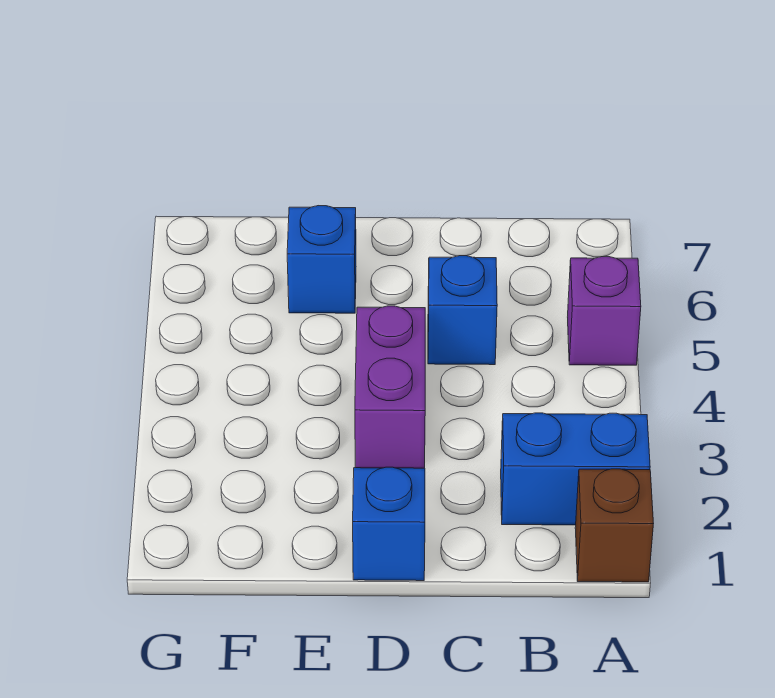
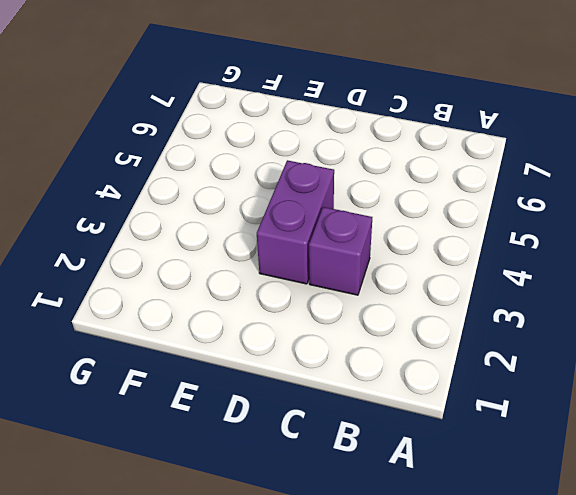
purple brick C3 level 1 -> purple brick A5 level 1
none -> brown brick A1 level 1
none -> blue brick A2:B2 level 1

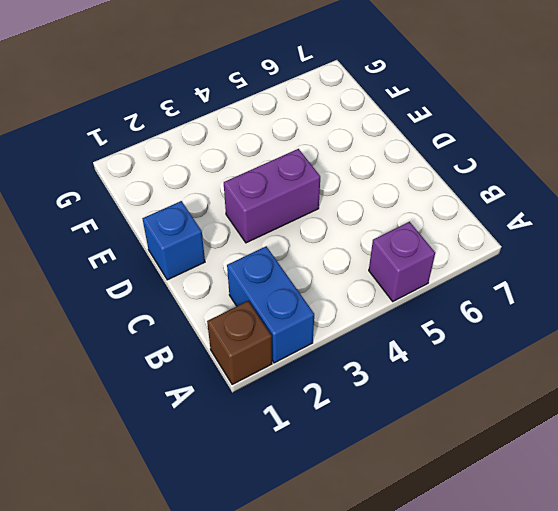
none -> blue brick C5 level 1
none -> blue brick E6 level 1

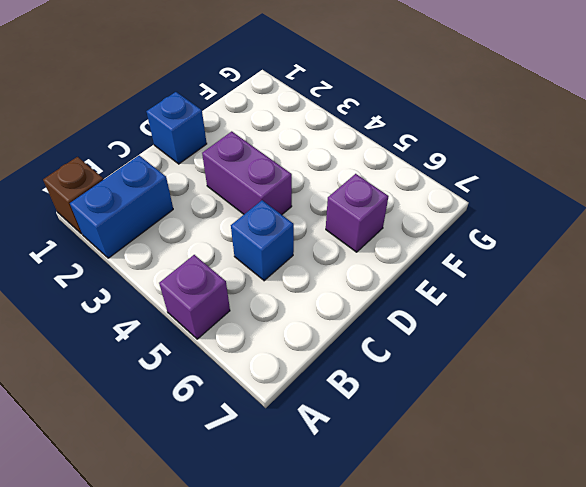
purple brick E6 level 1 -> blue brick E6 level 1

